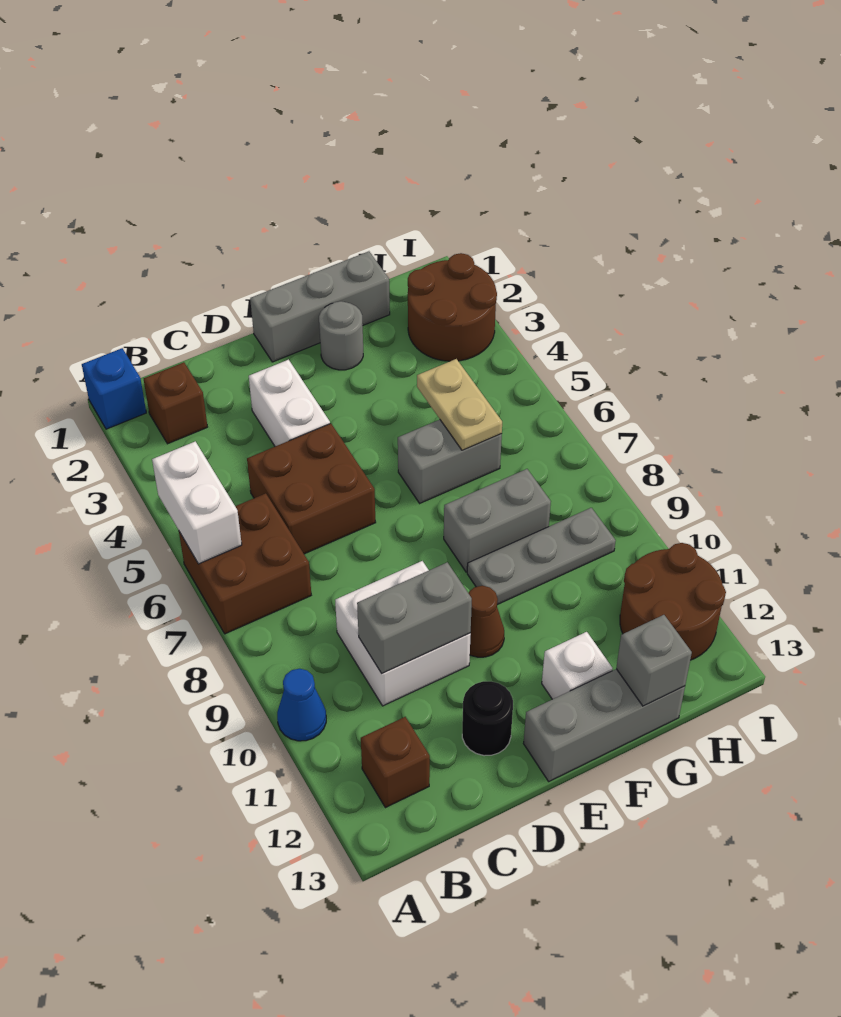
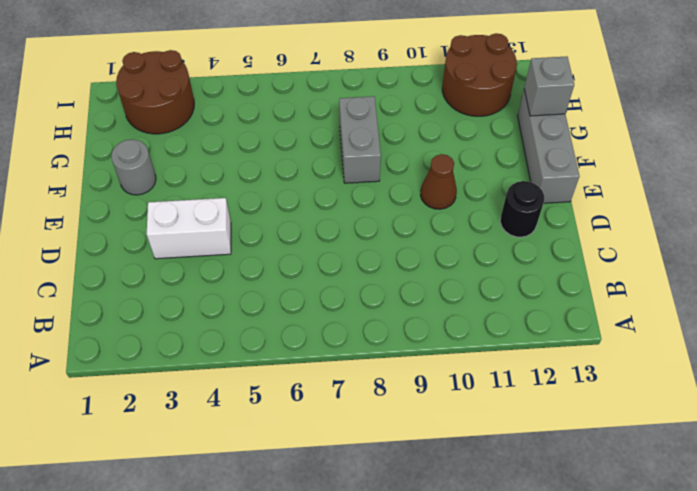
none -> blue brick A1 level 1
none -> brown brick A6:B7 level 1
none -> blue cone A10 level 1

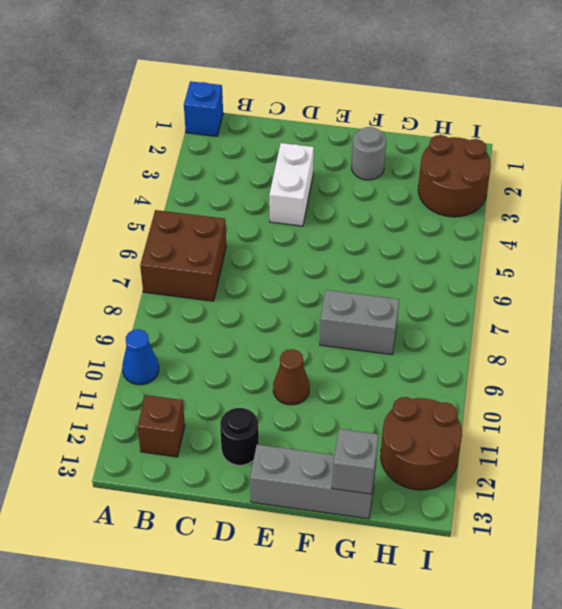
none -> brown brick B2 level 1
none -> brown brick C5:D6 level 1
none -> white brick C9:D10 level 1

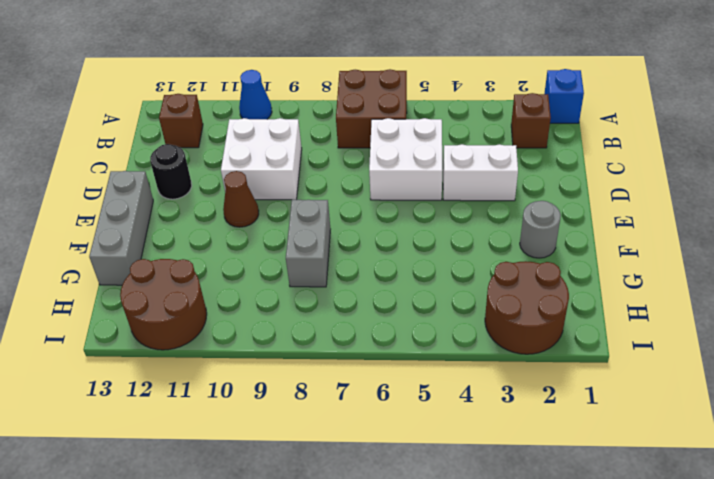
white brick C5:D6 level 1 -> brown brick C5:D6 level 1
none -> grey brick E1:G1 level 1
none -> grey brick F6:G6 level 1
none -> grey plate F9:H9 level 1

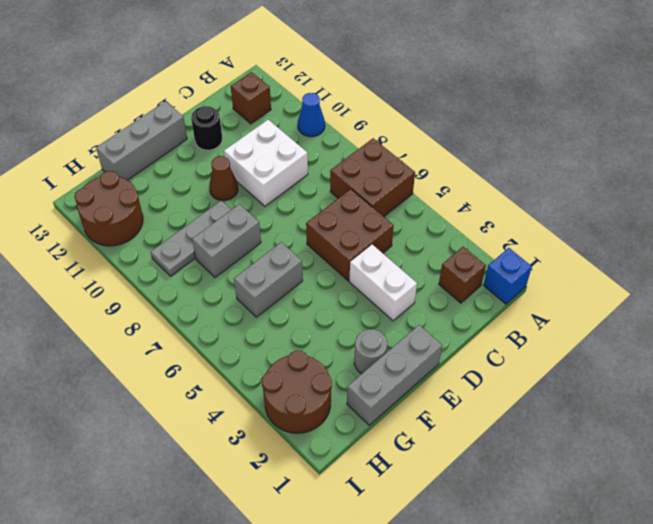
none -> white brick F12 level 1
none -> white brick A5:A6 level 2
none -> grey brick C10:D10 level 2

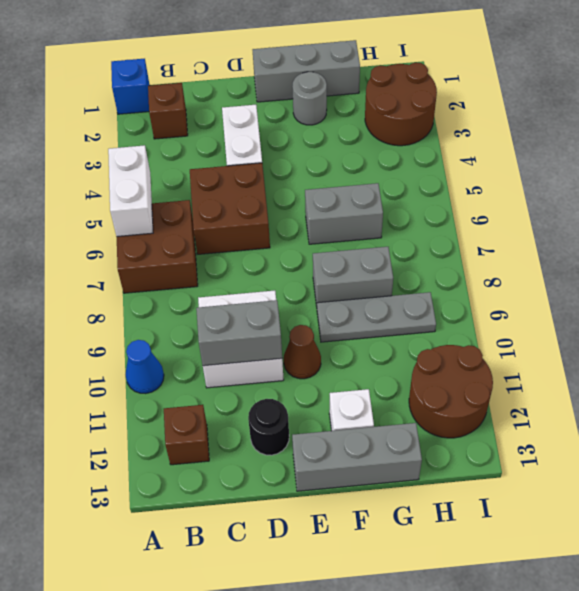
none -> tan plate G5:G6 level 2
none -> grey brick G13 level 2

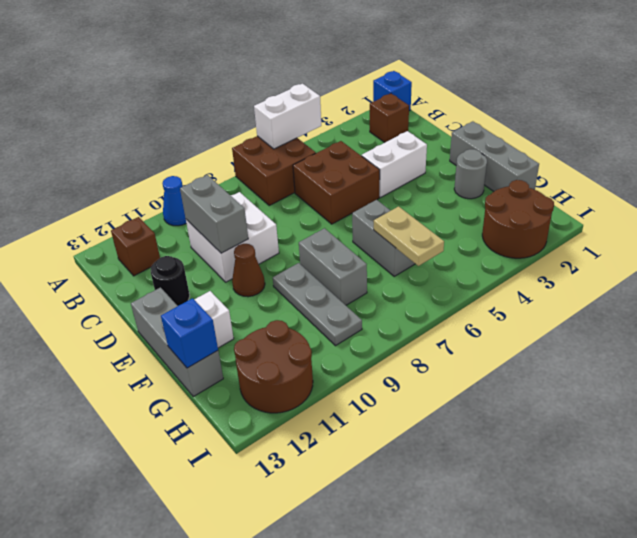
tan plate G6:H6 level 2 -> tan plate G5:G6 level 2
blue brick G13 level 2 -> grey brick G13 level 2

